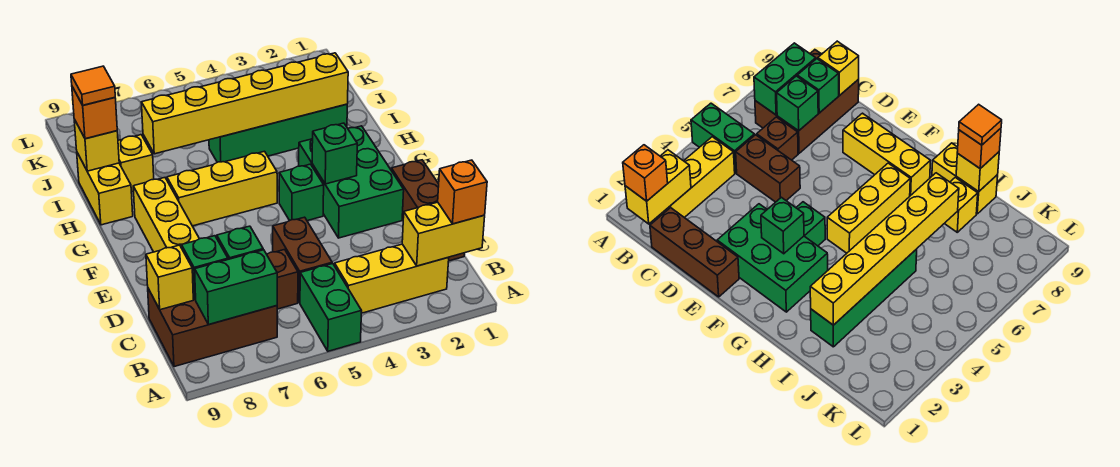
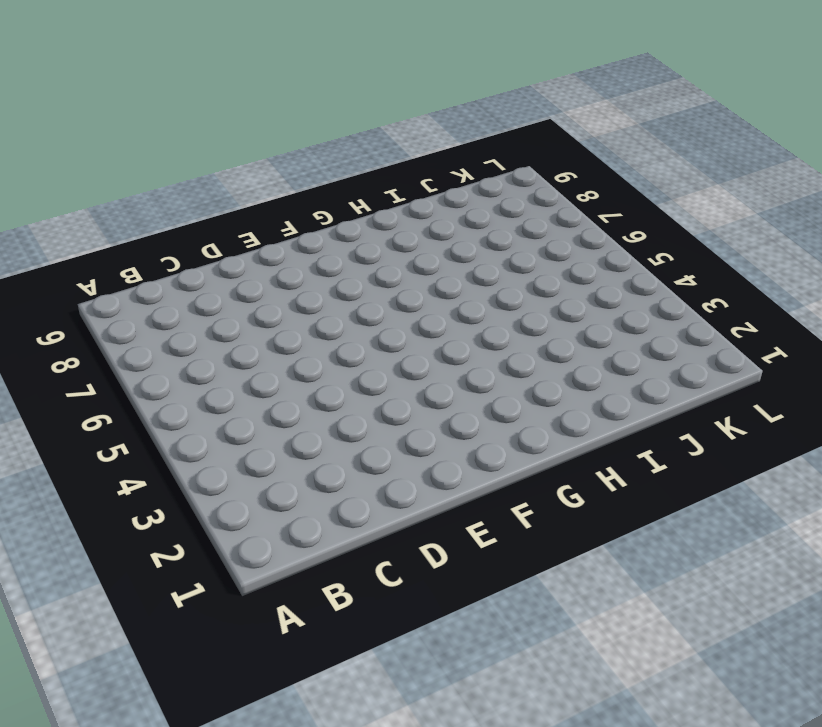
none -> green brick A5:B5 level 1
none -> yellow brick B2:B4 level 1
none -> brown brick B7:C9 level 1

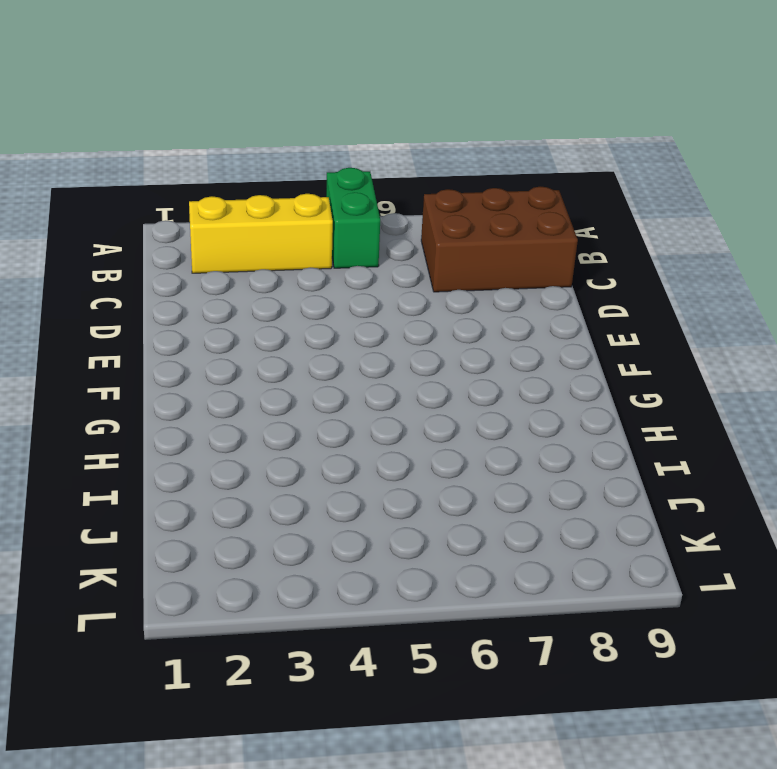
none -> brown brick C1:E1 level 1
none -> brown brick C5:D5 level 1
none -> brown brick C6 level 1

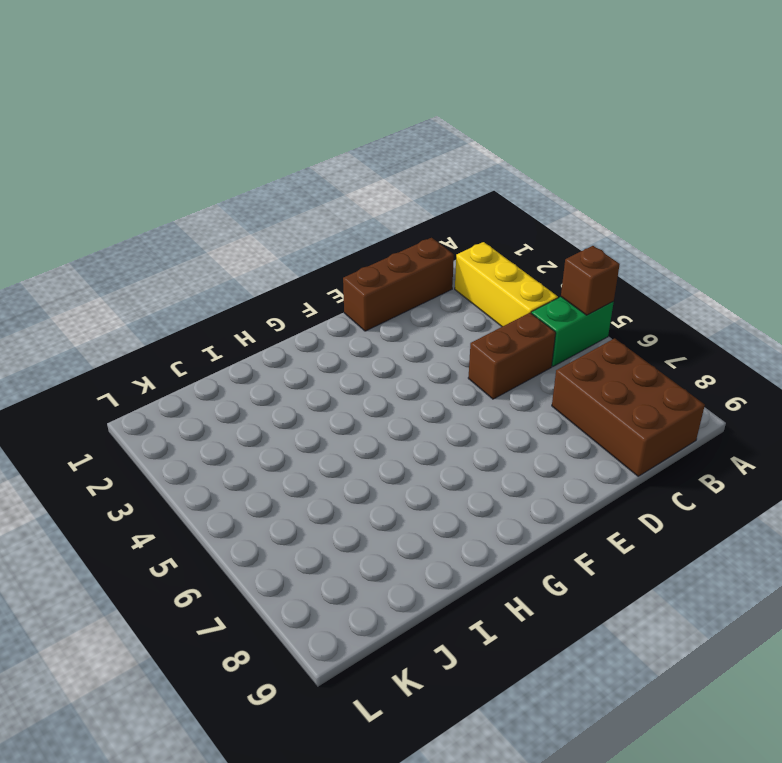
brown brick A5 level 2 -> brown brick C6 level 1
none -> green brick E2:G3 level 1
none -> yellow brick E8:G8 level 1
none -> green brick F4 level 1

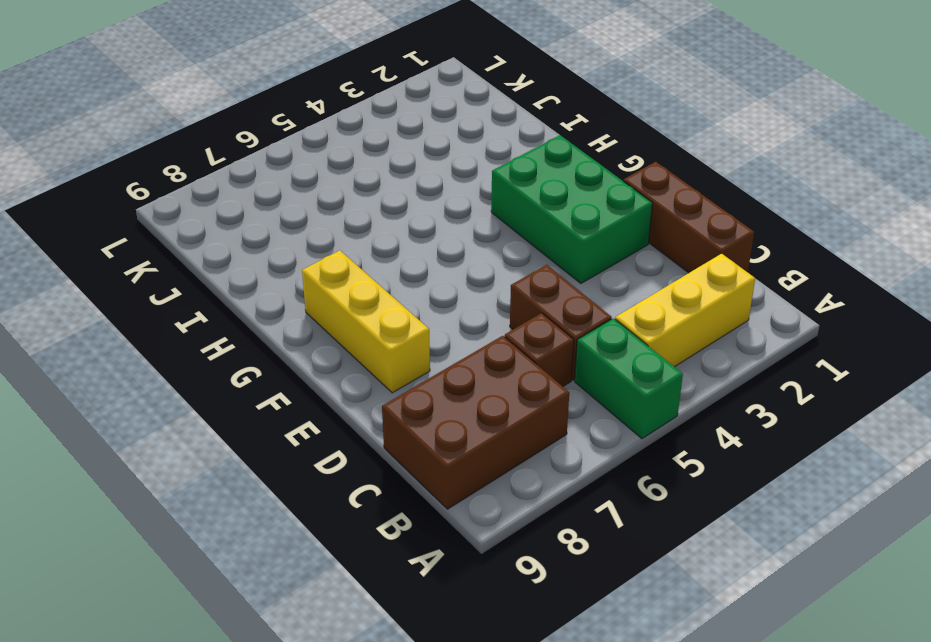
none -> green brick F4 level 1
none -> yellow brick G5:G7 level 1
none -> yellow brick H9:I9 level 1

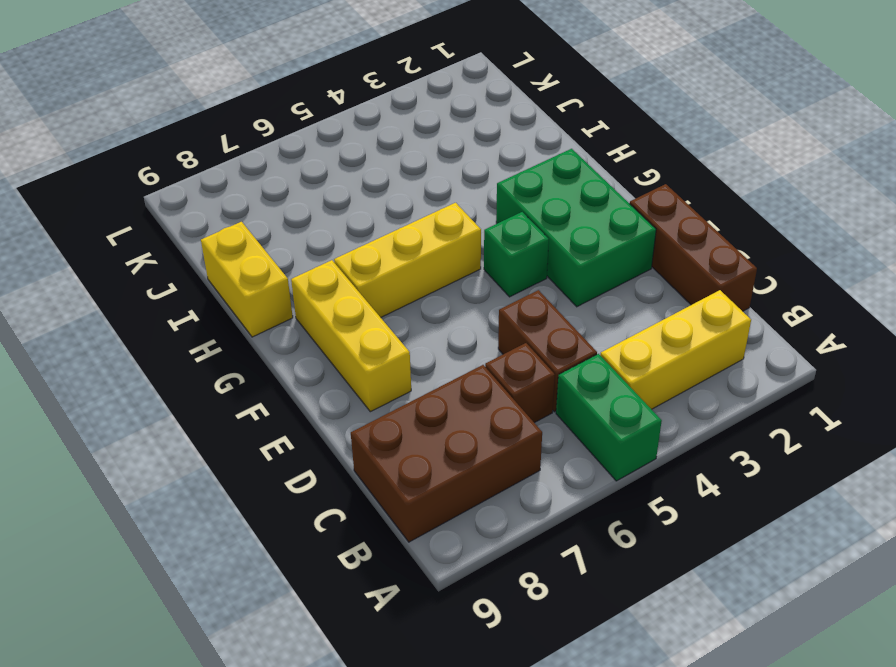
none -> green brick I2:I5 level 1
none -> yellow brick I8 level 1
none -> yellow brick B1:B2 level 2

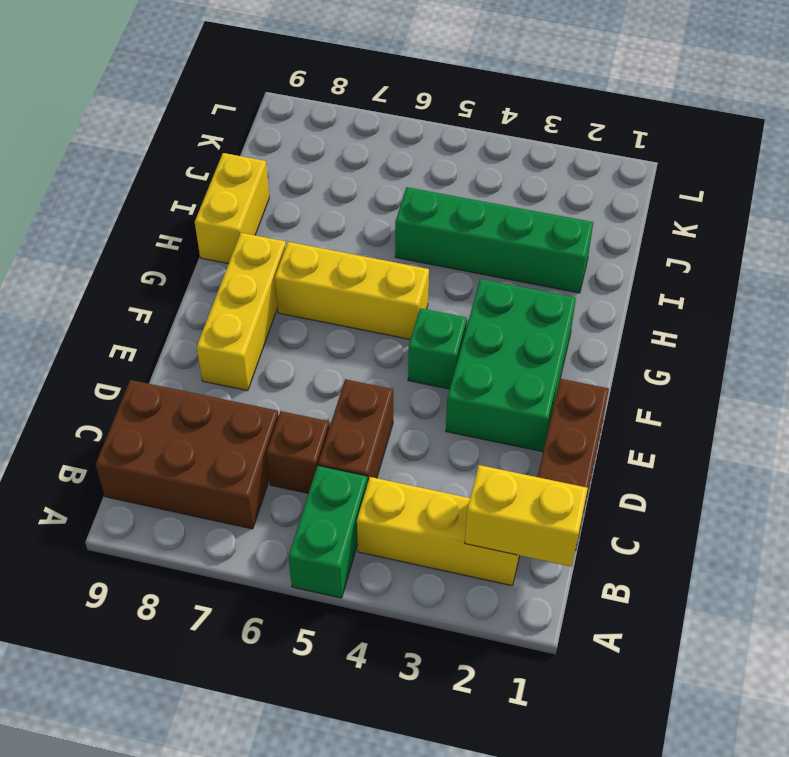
none -> yellow brick I8 level 1
none -> green brick B7:B8 level 2
none -> green brick C7 level 2

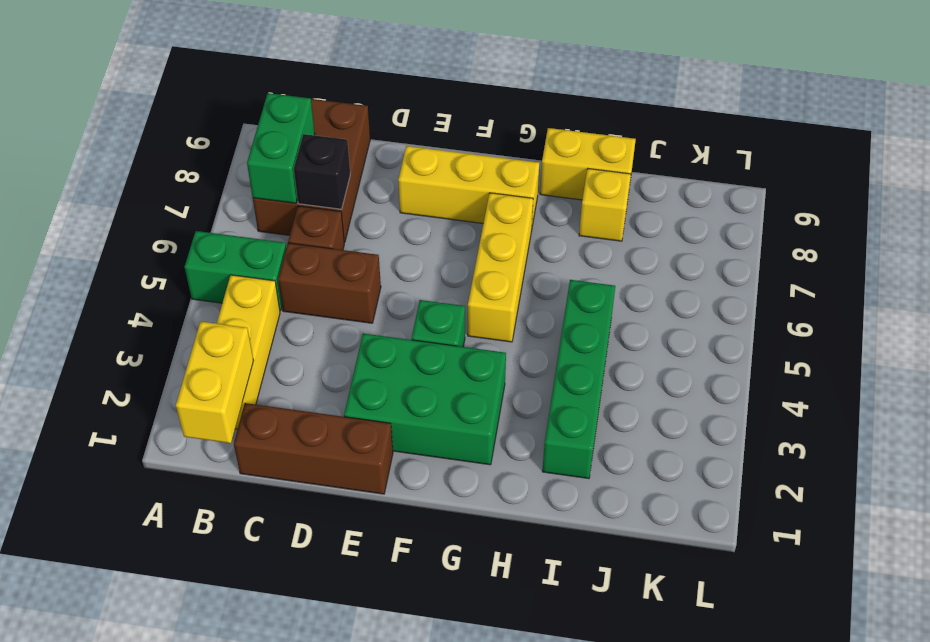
black brick C7 level 2 -> green brick C7 level 2
none -> green brick C8 level 2
none -> yellow brick C9 level 2
none -> green brick F3 level 2

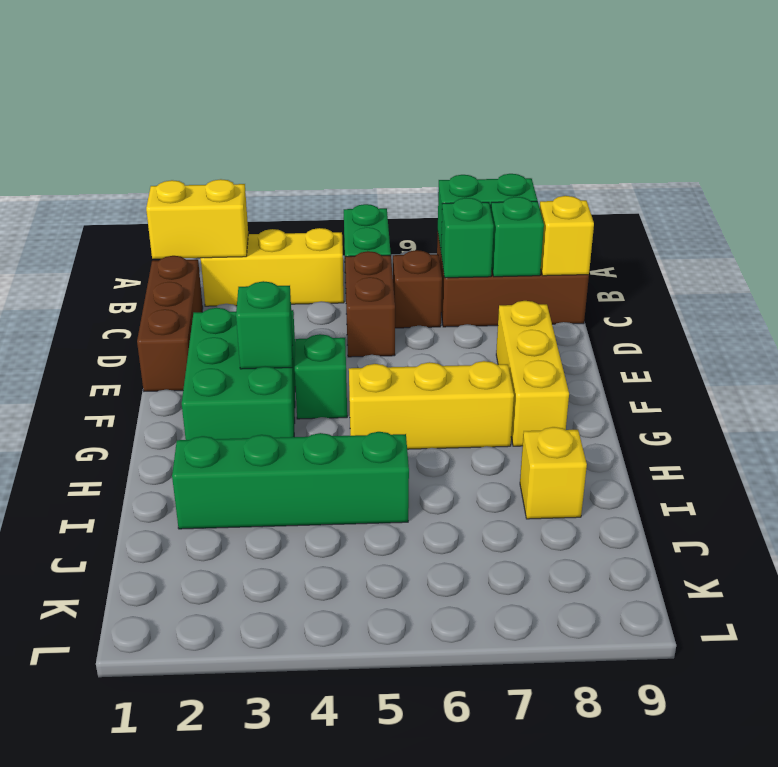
none -> yellow brick H9:I9 level 1
none -> yellow brick I2:I7 level 2
none -> yellow brick I9 level 2

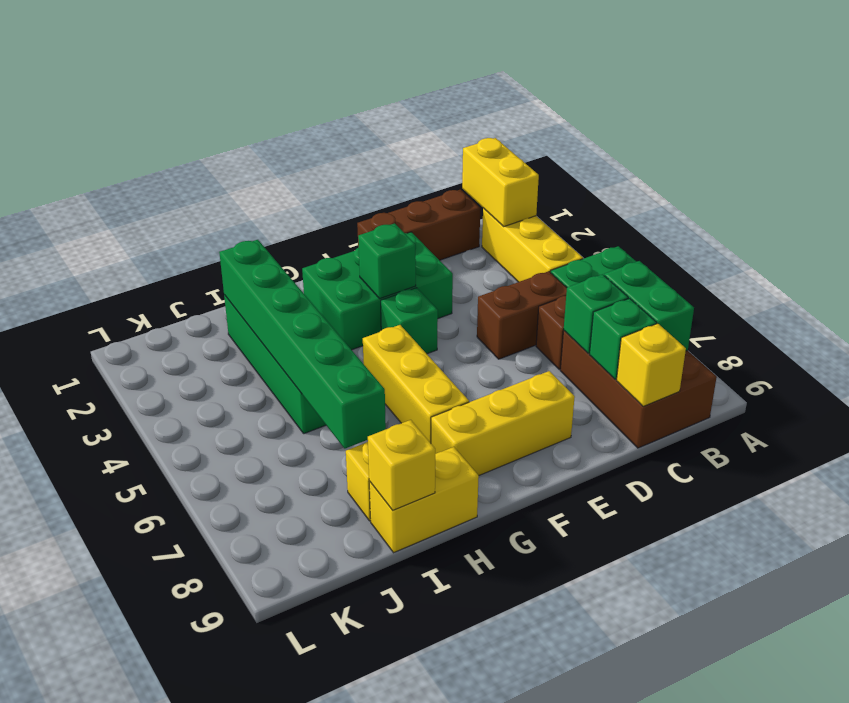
green brick I2:I7 level 2 -> yellow brick I2:I7 level 2
none -> orange brick B1 level 3
none -> orange brick I9 level 3
none -> orange tile I9 level 4

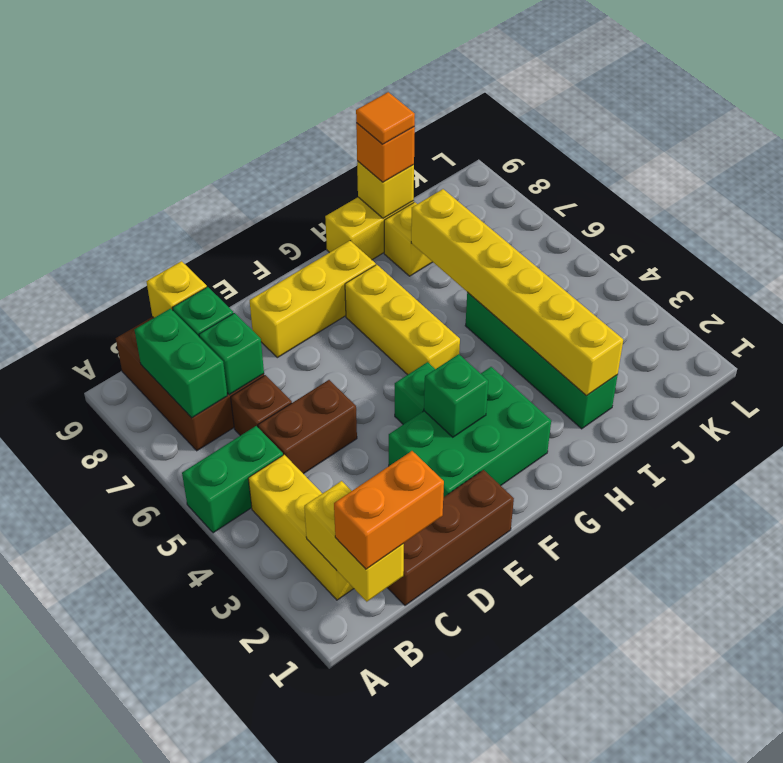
orange brick B1:C1 level 3 -> orange brick B1 level 3

